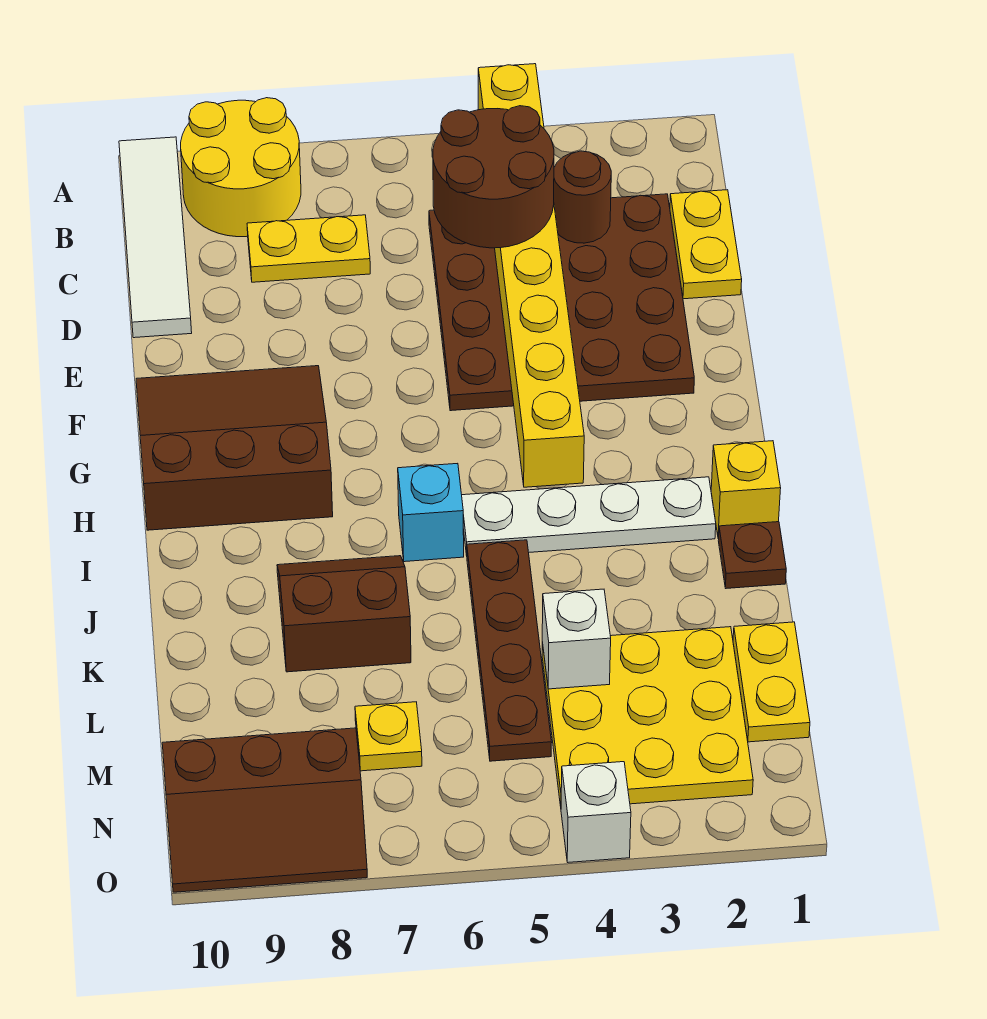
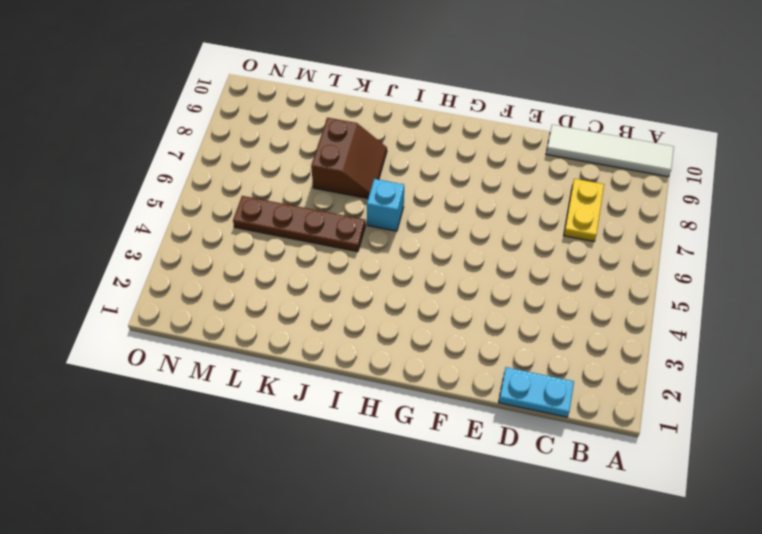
cyan plate C1:D1 level 1 -> yellow plate C1:D1 level 1
none -> yellow round brick A8:B9 level 1
none -> brown plate C2:F5 level 1
none -> brown slope F8:H10 level 1 top H

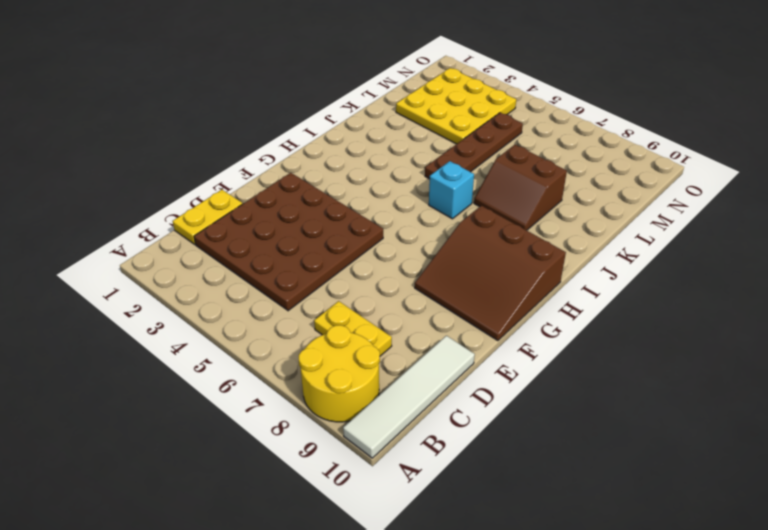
none -> yellow brick I1 level 1
none -> white plate I2:I5 level 1
none -> brown plate J1 level 1

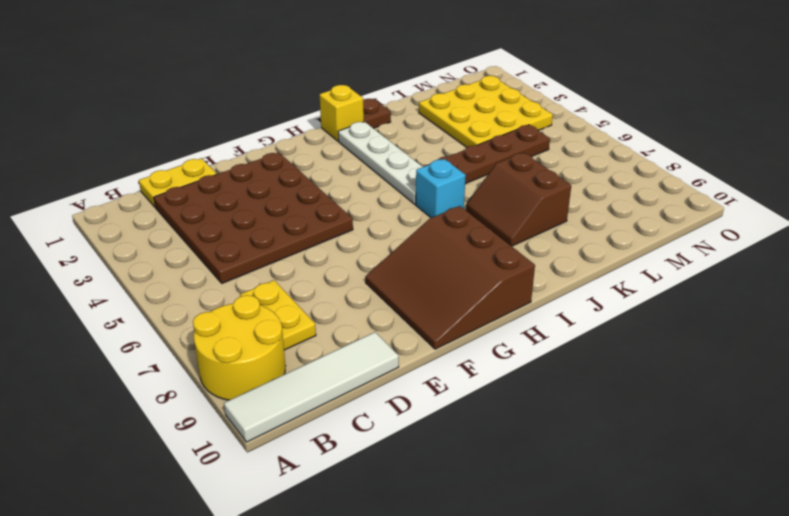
none -> yellow plate L1:M1 level 1
none -> yellow plate M7 level 1
none -> brown slope N8:O10 level 1 top N

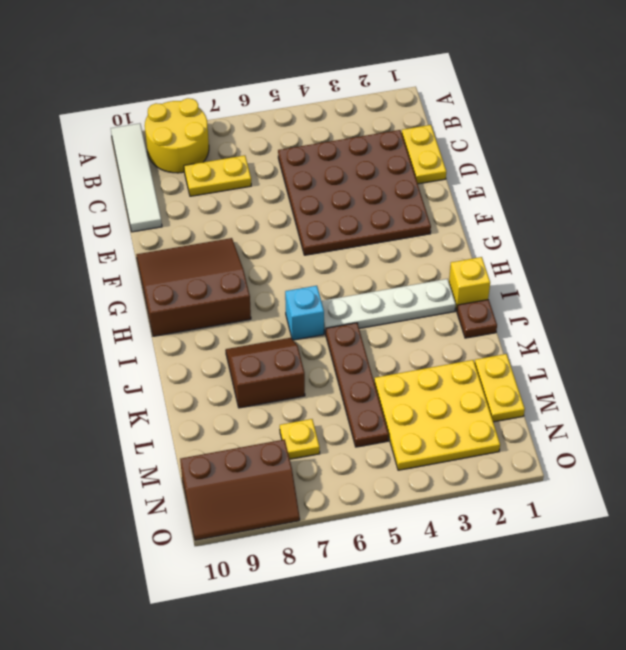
none -> white brick O4 level 1
none -> yellow brick A4:H4 level 2
none -> brown round brick C3 level 2

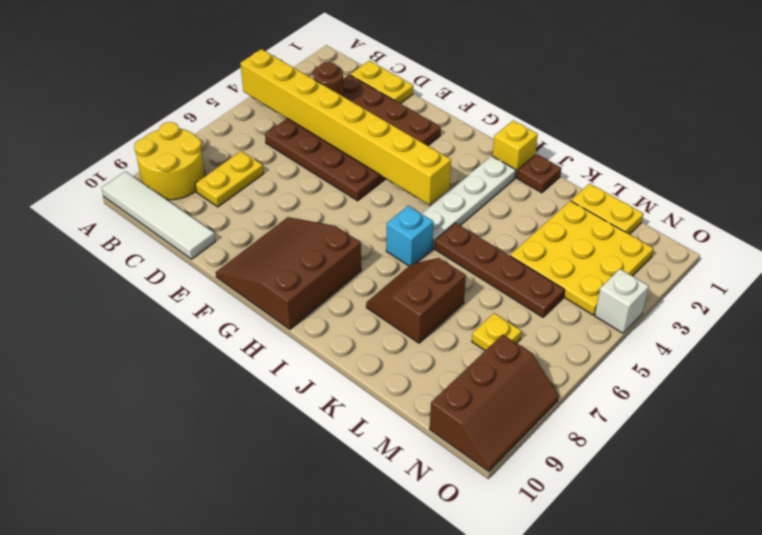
none -> white brick L4 level 2
none -> brown round brick C4:D5 level 3

